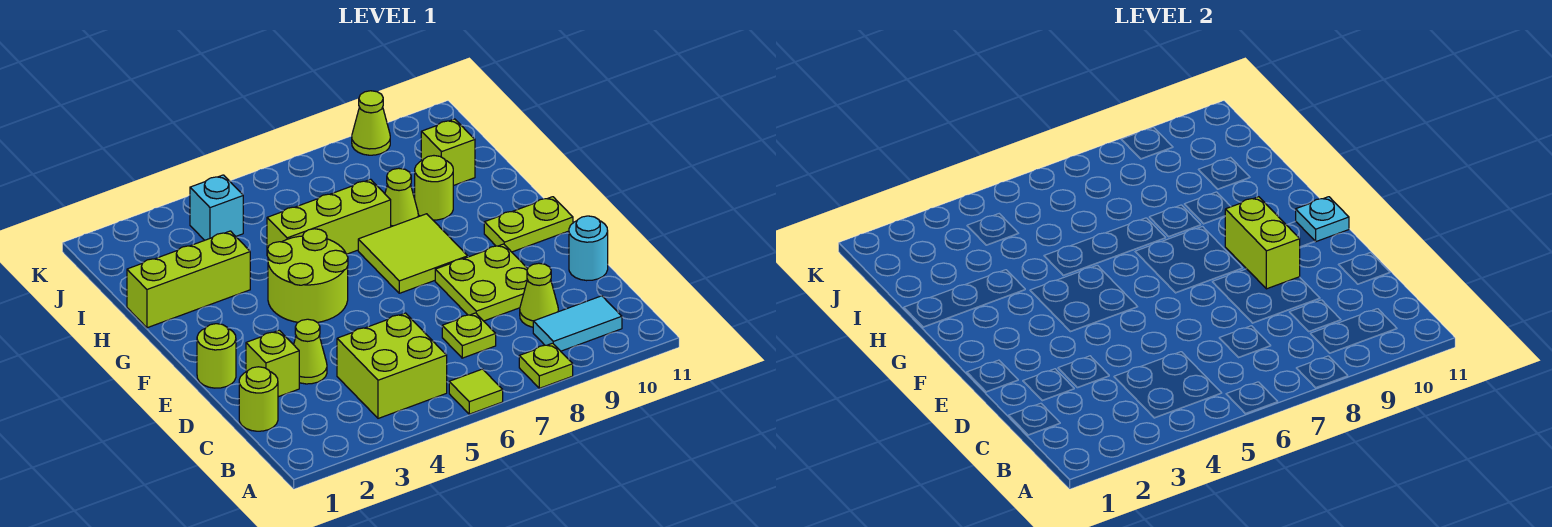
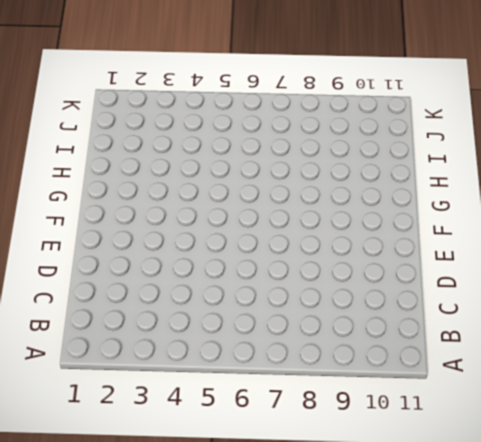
none -> lime tile A6 level 1
none -> lime plate A8 level 1
none -> lime brick B4:C5 level 1

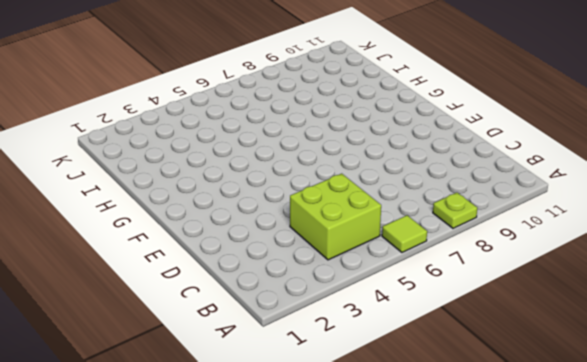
none -> cyan tile B9:B10 level 1
none -> lime round brick C1 level 1
none -> lime plate C7 level 1

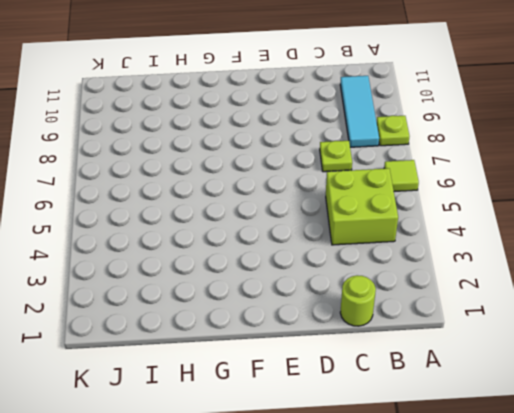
cyan tile B8:B10 level 1 -> cyan tile B9:B10 level 1
none -> lime cone C9 level 1
none -> lime brick D2 level 1
none -> lime cone D3 level 1

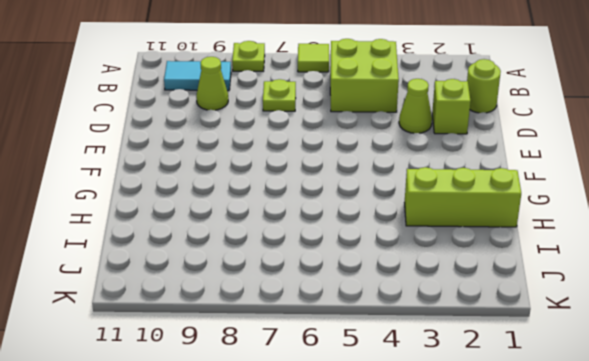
none -> lime plate D8:E9 level 1
none -> cyan round brick D11 level 1
none -> lime round brick E1 level 1

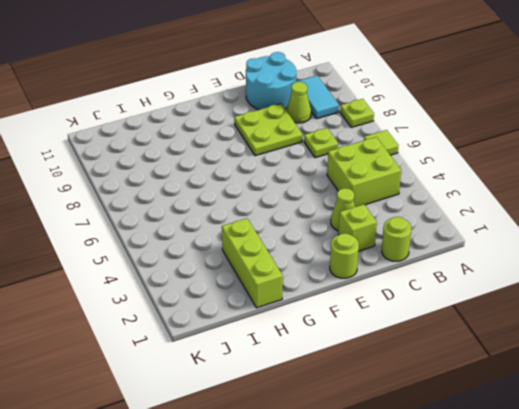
cyan round brick C10:D11 level 1 -> cyan round brick D11 level 1
none -> lime round brick F4:G5 level 1
none -> lime tile F7:G8 level 1
none -> lime plate F10:F11 level 1

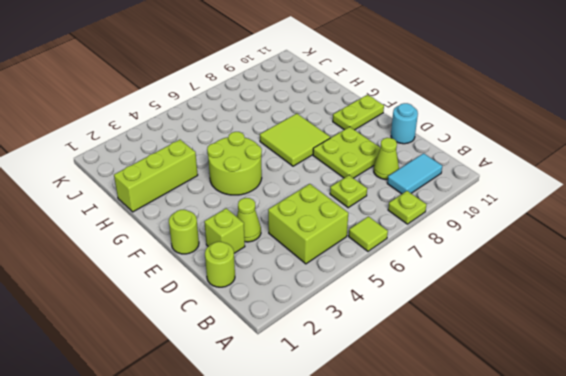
none -> lime brick H5:H7 level 1
none -> lime cone H8 level 1
none -> lime round brick H9 level 1

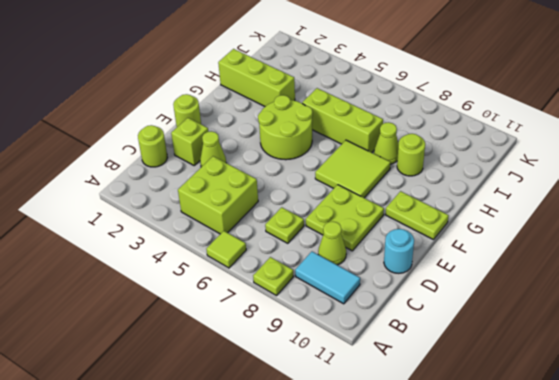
none -> lime brick I10 level 1
none -> cyan brick J4 level 1
none -> lime cone K9 level 1

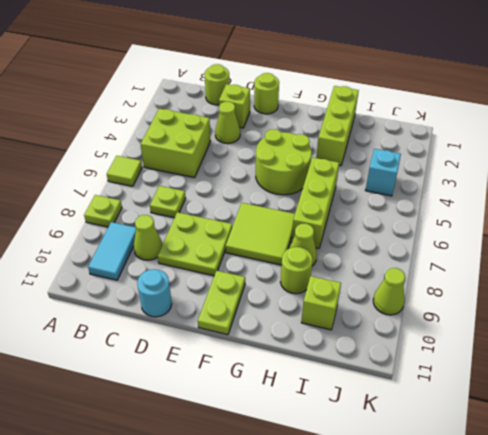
none -> lime brick E9:F9 level 2
none -> cyan plate F11 level 2

